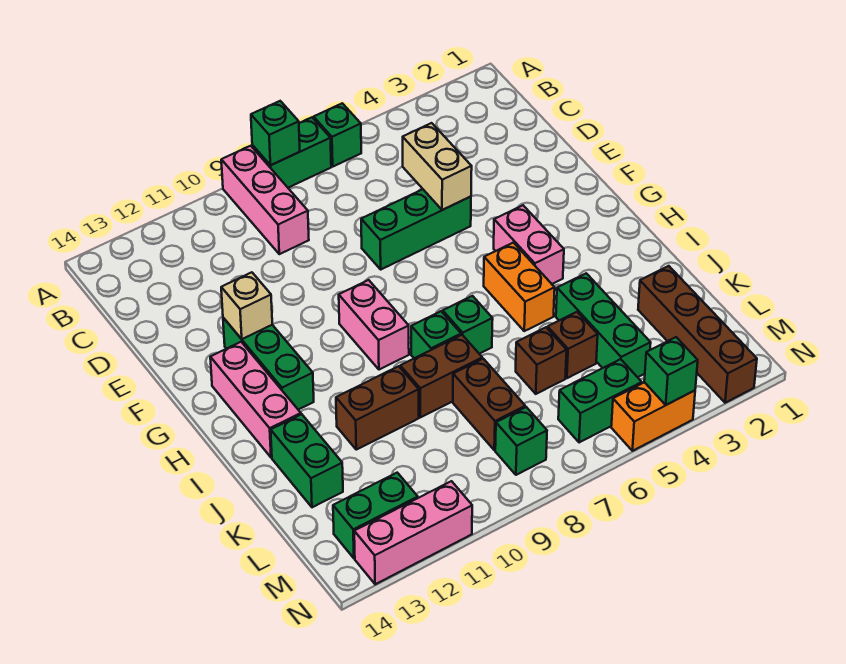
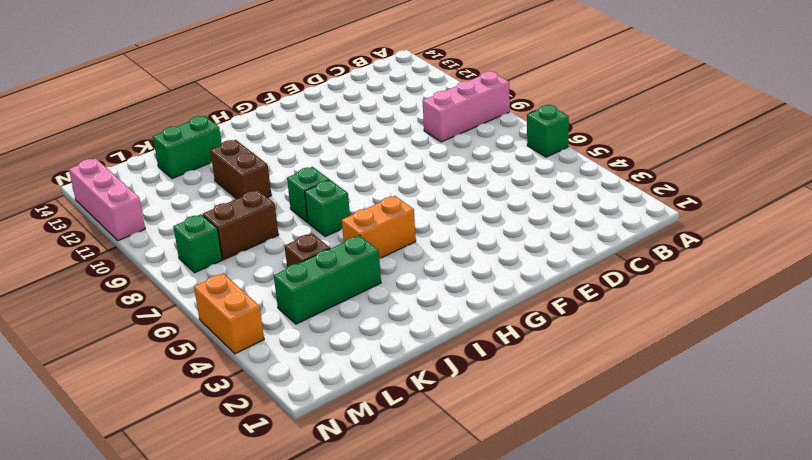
none -> green brick A7:A8 level 1
none -> green brick E5:E7 level 1
none -> green brick F12:H12 level 1

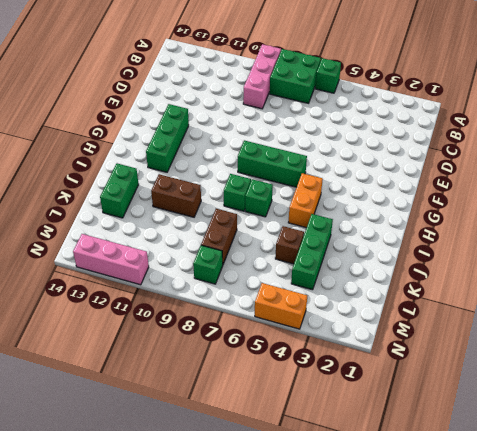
green brick A7:B8 level 1 -> green brick A7:A8 level 1
green brick G6:G8 level 1 -> green brick E5:E7 level 1
none -> pink brick G4:H4 level 1
none -> pink brick G9:H9 level 1
none -> pink brick G13:I13 level 1

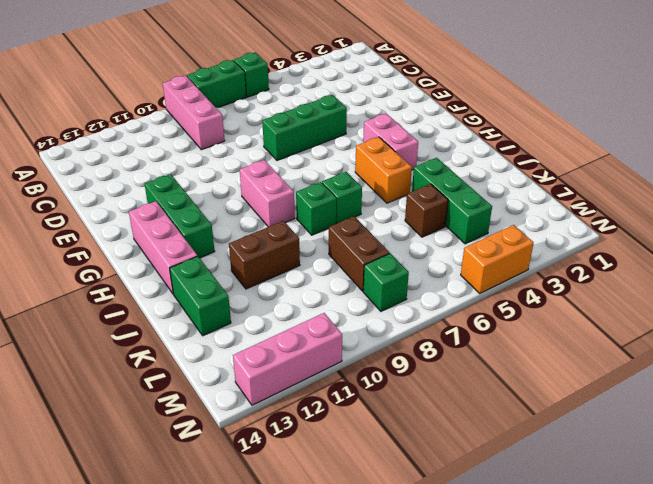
none -> brown brick J8:J9 level 1
none -> brown brick K2:N2 level 1
none -> brown brick K6 level 1

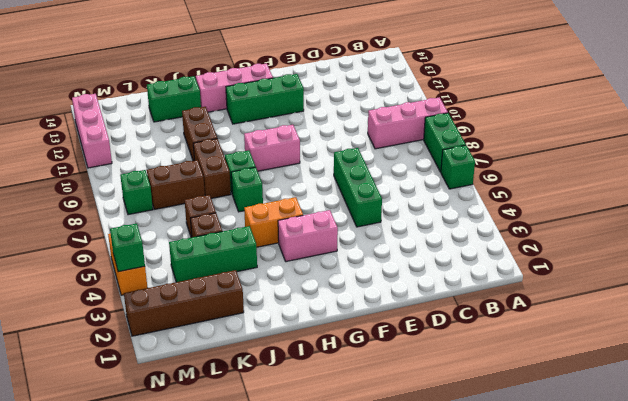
none -> green brick M5:M6 level 1
none -> green brick M12:M13 level 1
none -> green brick A8 level 2

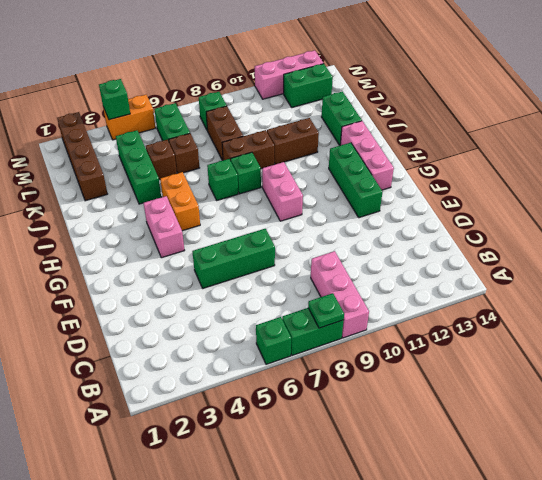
green plate A8 level 2 -> green brick A8 level 2
green brick L6:M6 level 1 -> green brick M5:M6 level 1
none -> tan brick D5:E5 level 2
none -> tan brick F12 level 2

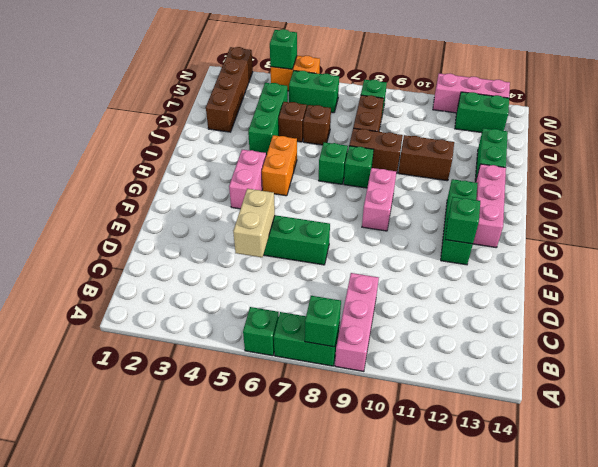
green brick F12 level 2 -> tan brick F12 level 2

